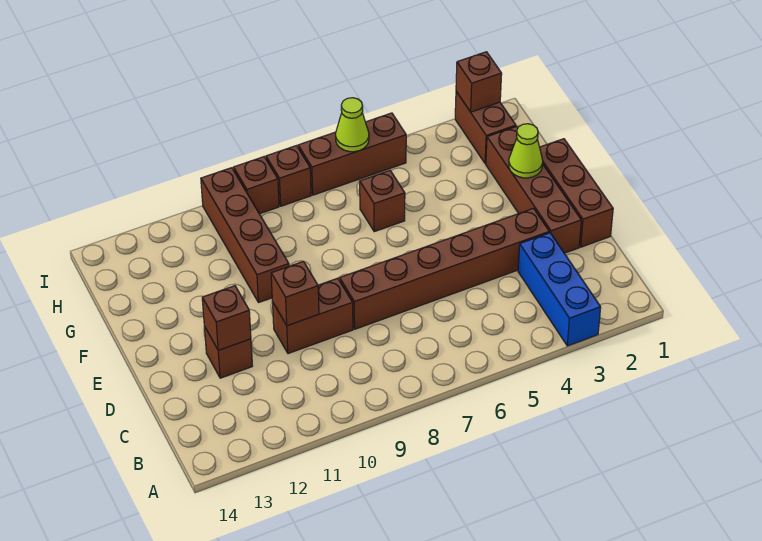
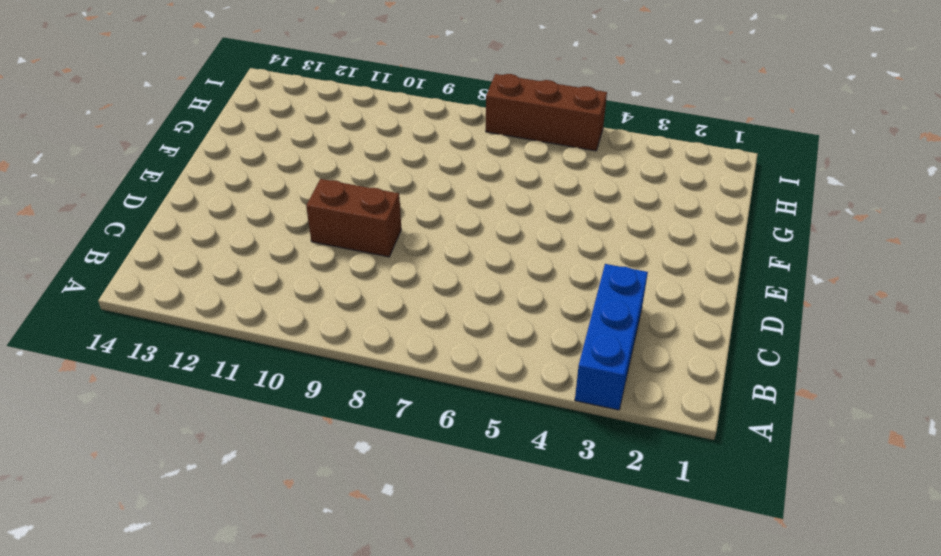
none -> brown brick D1:F1 level 1
none -> brown brick D2:G2 level 1
none -> brown brick D3:D8 level 1

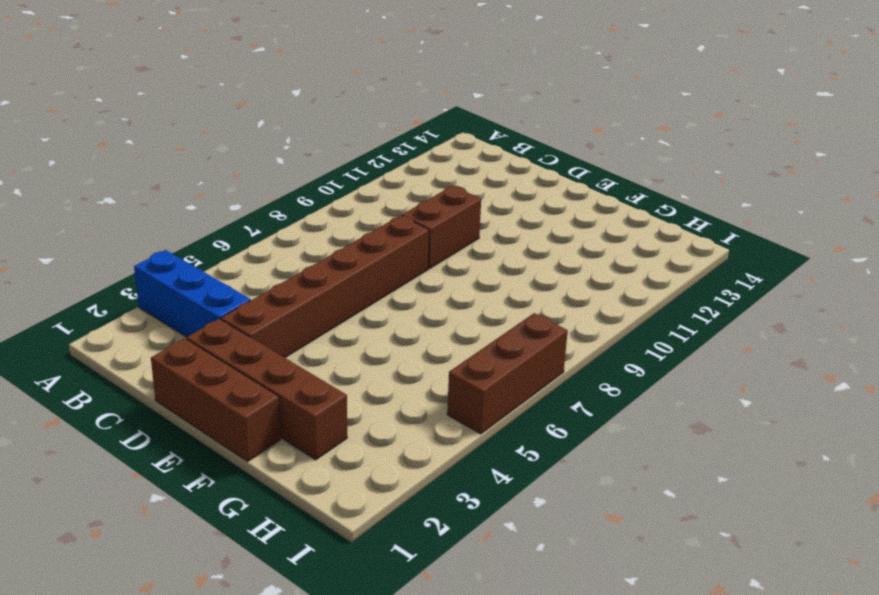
none -> brown brick D12 level 1
none -> brown brick F10:I10 level 1
none -> brown brick G6 level 1

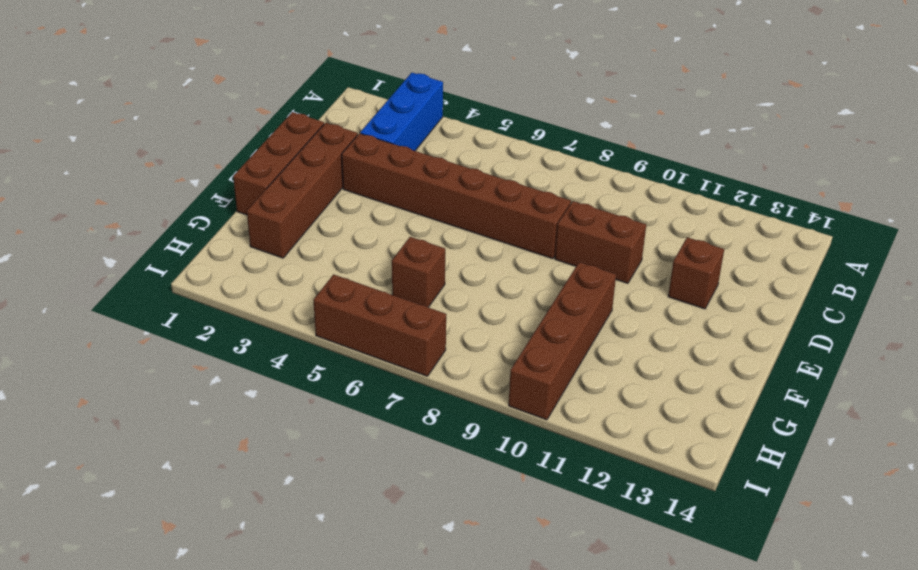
none -> brown brick H2:I2 level 1
none -> brown brick I8 level 1
none -> brown brick I9 level 1

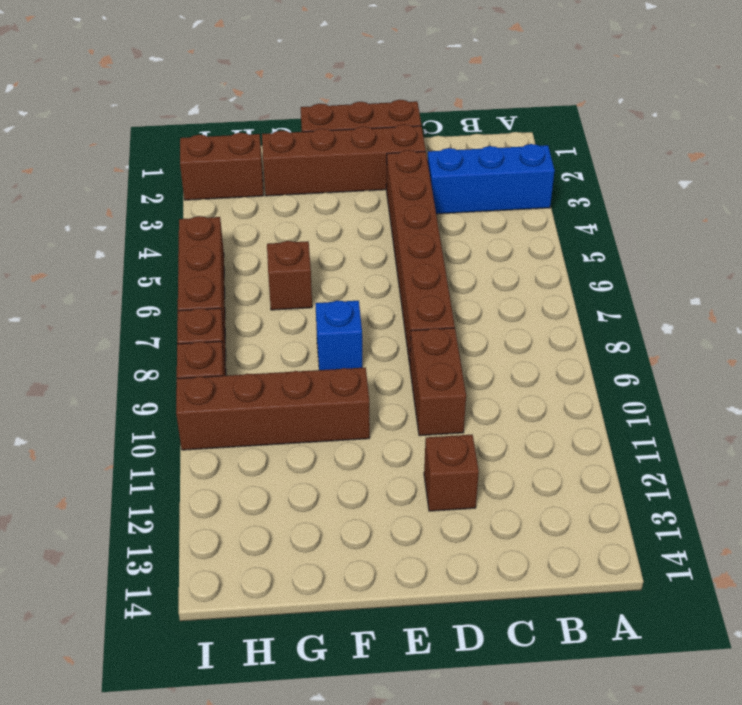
blue brick F8 level 1 -> none
none -> brown brick D10 level 2
none -> brown brick D12 level 2
none -> lime cone F2 level 2

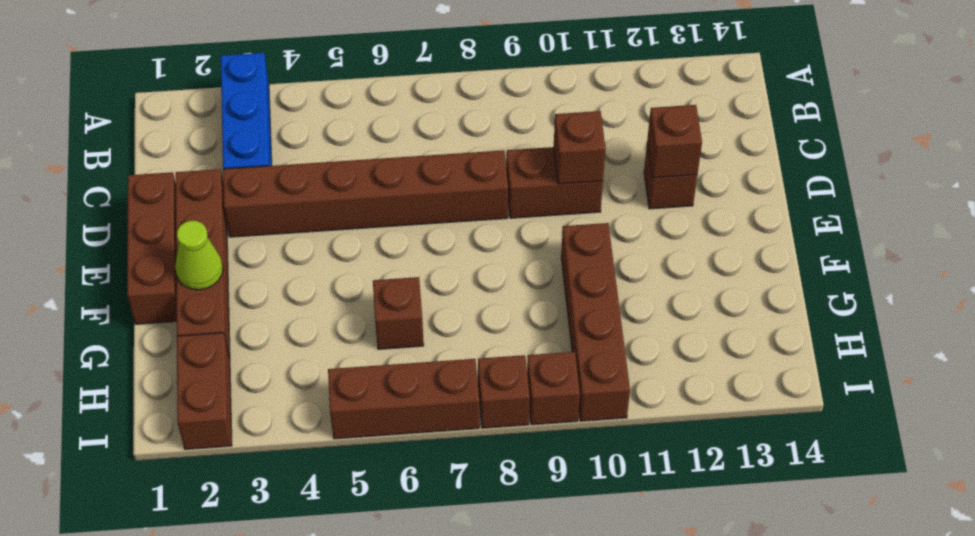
none -> brown brick I2 level 2
none -> lime cone I6 level 2

